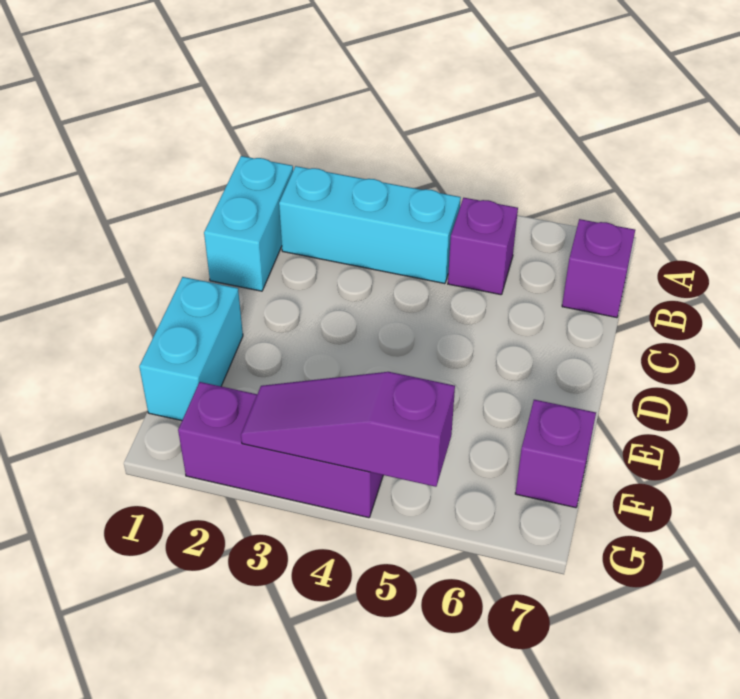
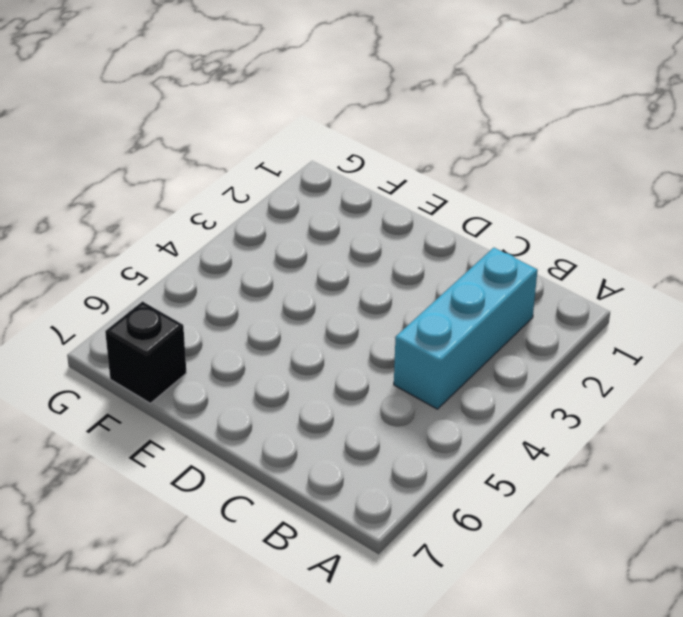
black brick F7 level 1 -> purple brick F7 level 1
none -> cyan brick B1:C1 level 1
none -> purple brick B5 level 1

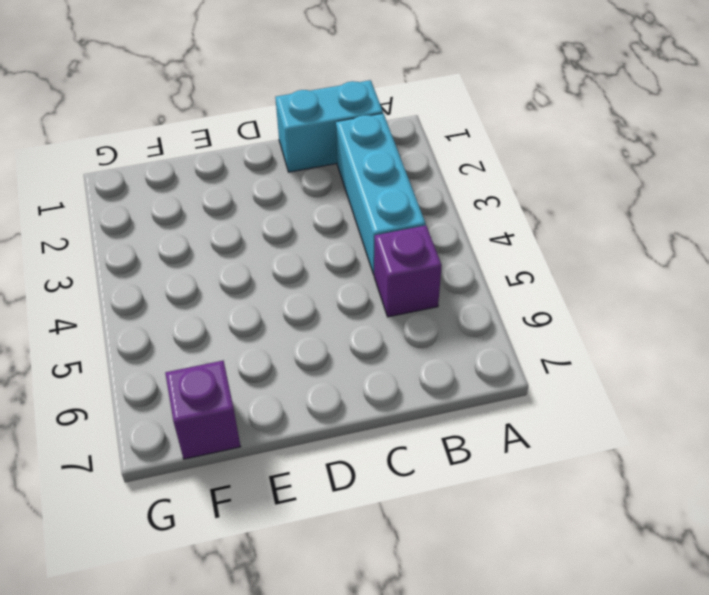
none -> purple brick B7 level 1
none -> cyan brick E1:F1 level 1

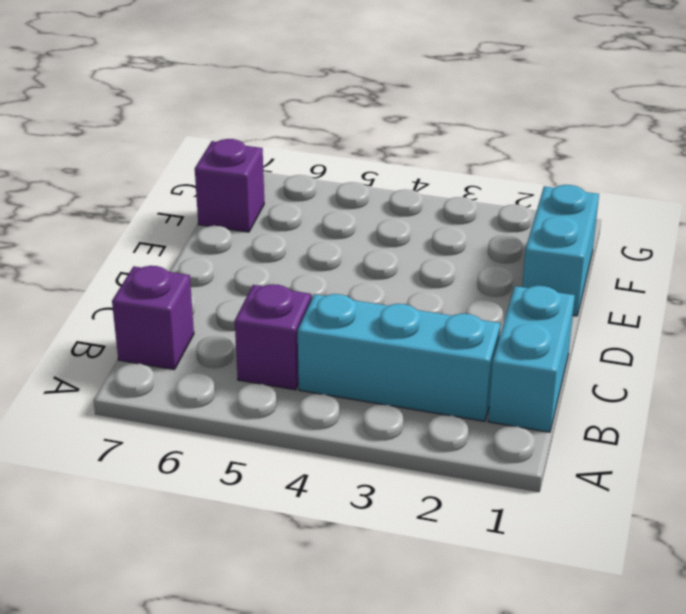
none -> purple brick G2:G4 level 1
none -> purple slope G3:G5 level 2 top 5

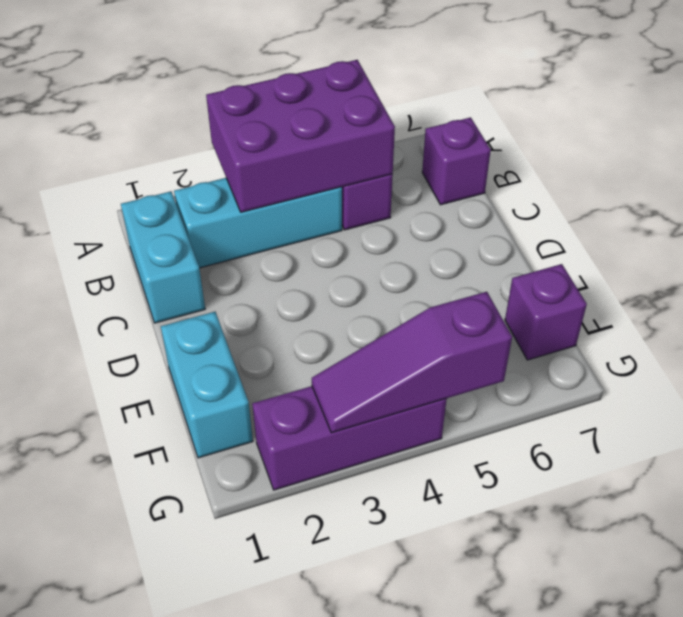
purple brick A3:B5 level 2 -> none

